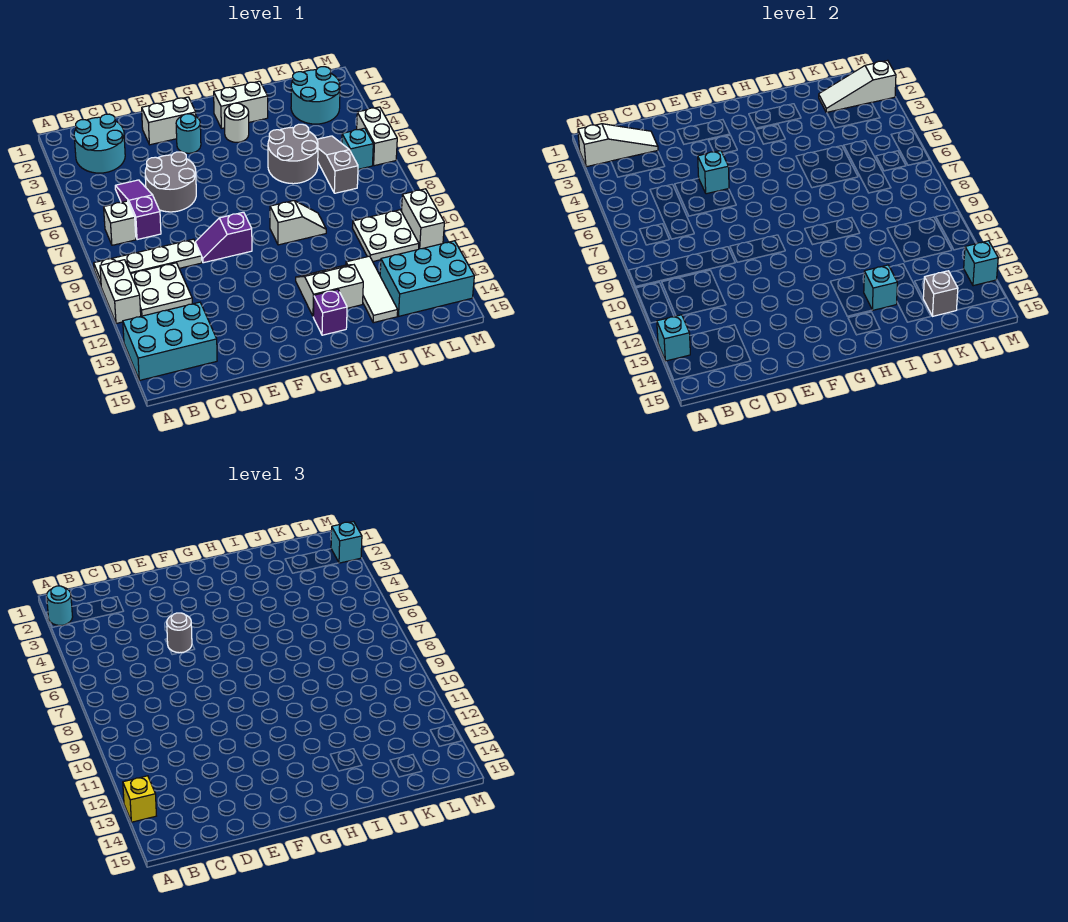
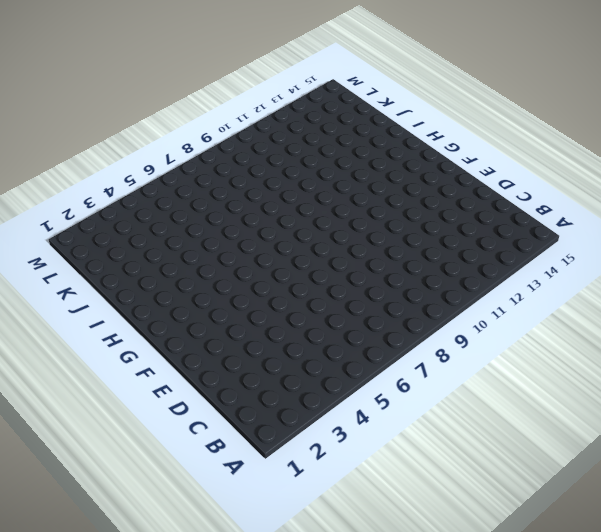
none -> white plate A9:D9 level 1
none -> white brick A10:A11 level 1
none -> cyan brick A13:C14 level 1
none -> cyan round brick B2:C3 level 1

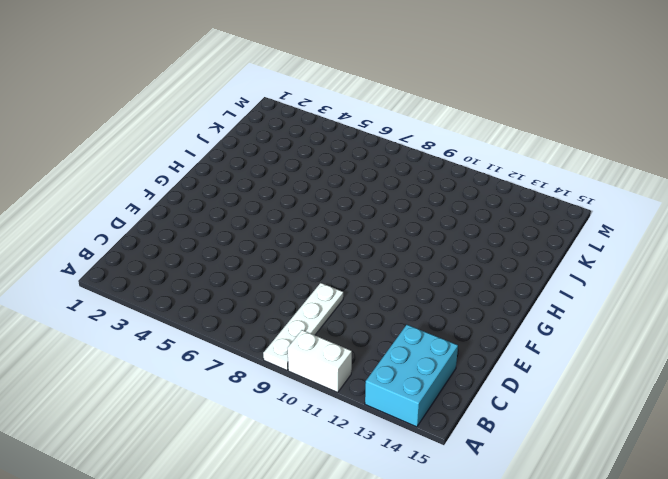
none -> cyan round brick B2:C3 level 1
none -> white brick B7 level 1
none -> white plate B10:C11 level 1
none -> purple slope C5:C7 level 1 top 7

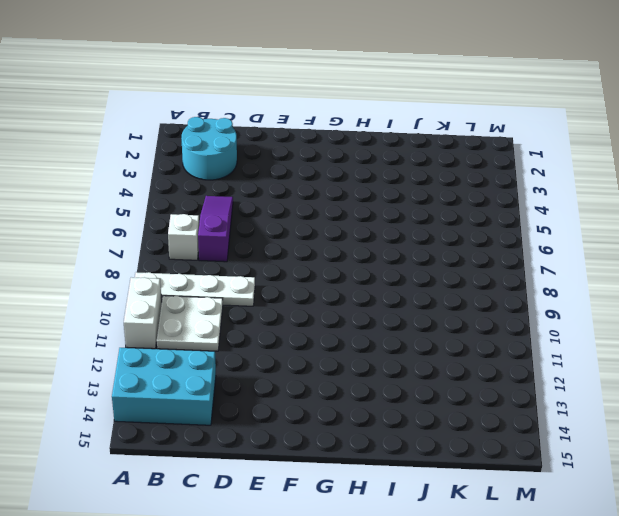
none -> grey round brick D5:E6 level 1
none -> white brick E2:F2 level 1
none -> purple slope E9:F9 level 1 top F
none -> cyan round brick F3 level 1

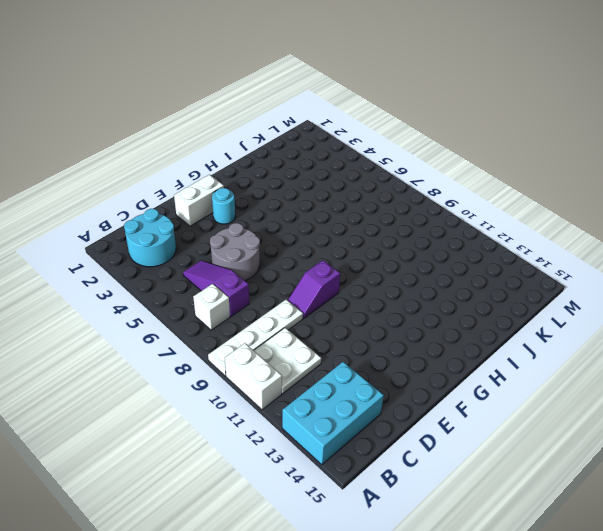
none -> white brick H2:I2 level 1
none -> white round brick H3 level 1
none -> white slope H9:I9 level 1 top H
none -> white slope H12:I13 level 1 top 13

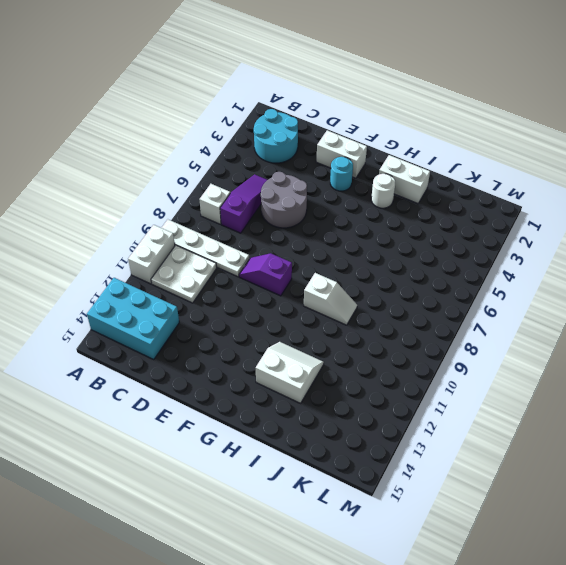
none -> purple brick H14 level 1
none -> grey round brick I5:J6 level 1
none -> white tile J12:J14 level 1
none -> cyan round brick K2:L3 level 1

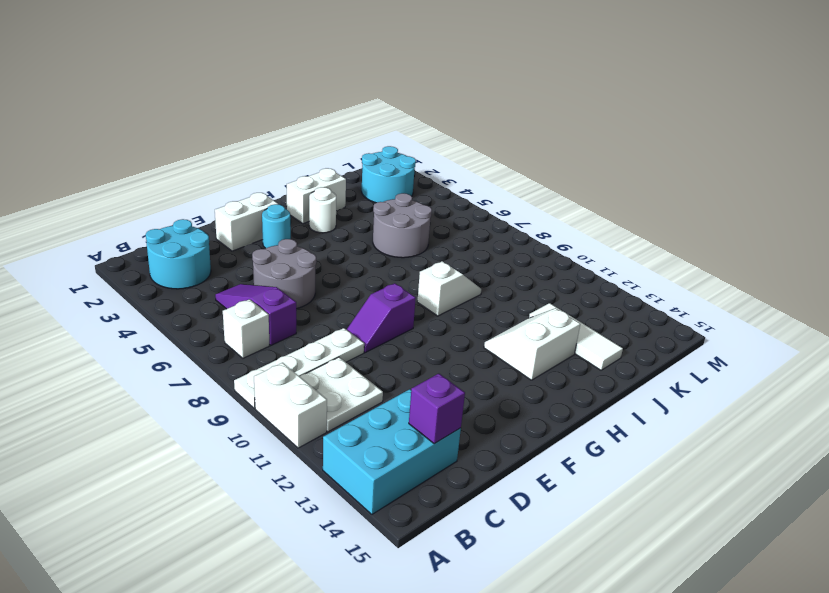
purple brick C14 level 2 -> purple brick H14 level 1
none -> grey slope K5:K7 level 1 top 7
none -> white plate K10:L11 level 1
none -> cyan brick K13:M14 level 1
none -> cyan brick L6 level 1

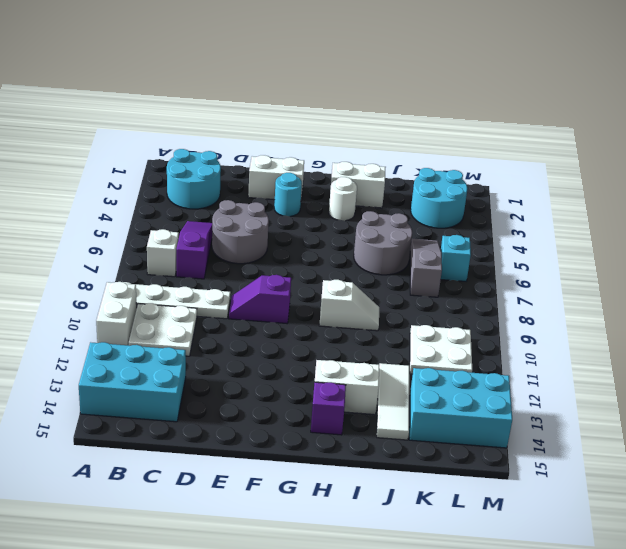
none -> white brick M5:M6 level 1
none -> white brick M10:M11 level 1
none -> white slope A2:C2 level 2 top A
none -> cyan brick A13 level 2

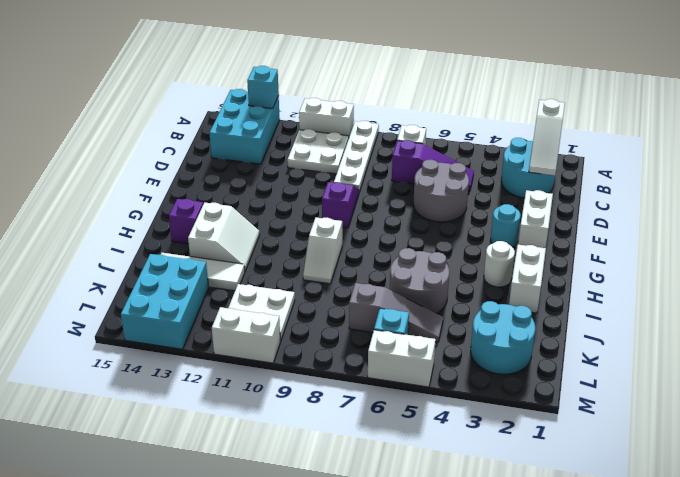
none -> cyan brick E5 level 2
none -> cyan brick I13 level 2
none -> white slope K2:M2 level 2 top M
none -> grey brick K14 level 2

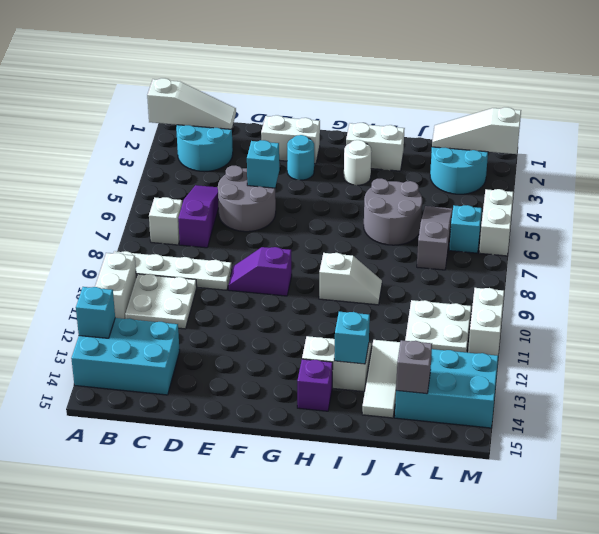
none -> cyan brick M13 level 2
none -> cyan round brick A2 level 3
none -> yellow brick A13 level 3
none -> grey round brick E5 level 3

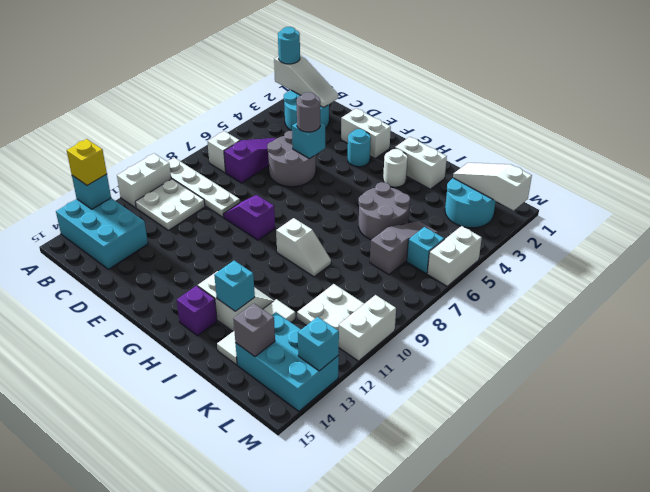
none -> cyan brick M2 level 3

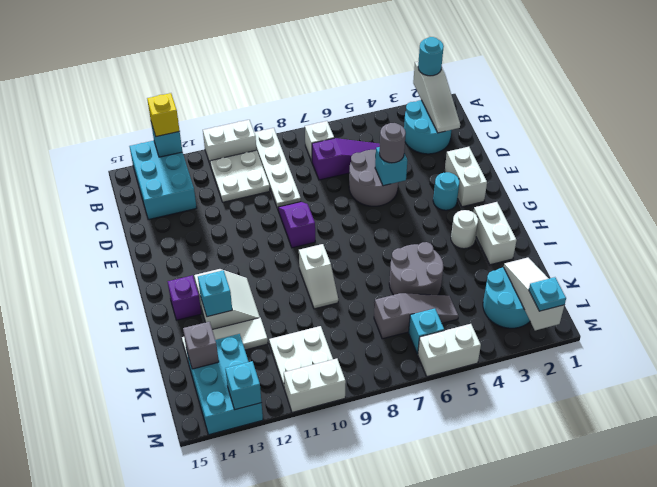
cyan plate M2 level 3 -> cyan brick M2 level 3

